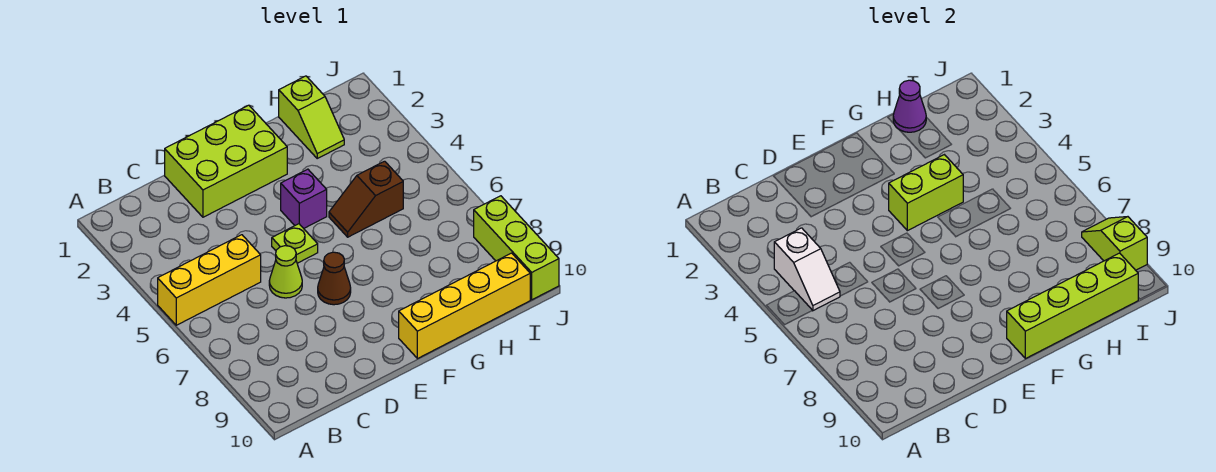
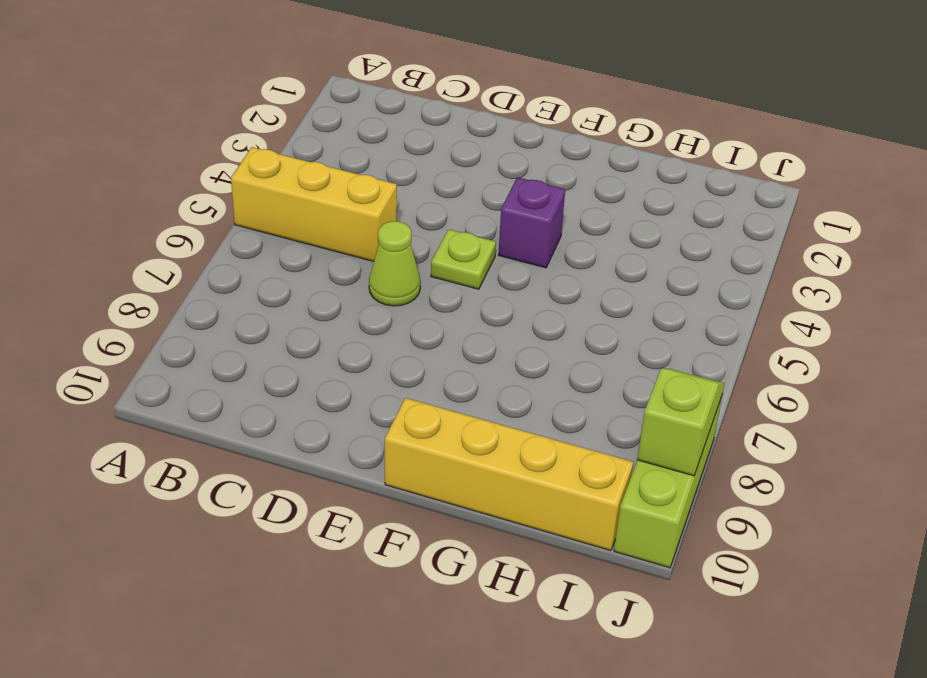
none -> lime brick D1:F2 level 1
none -> brown cone E7 level 1
none -> brown slope G5:H5 level 1 top H

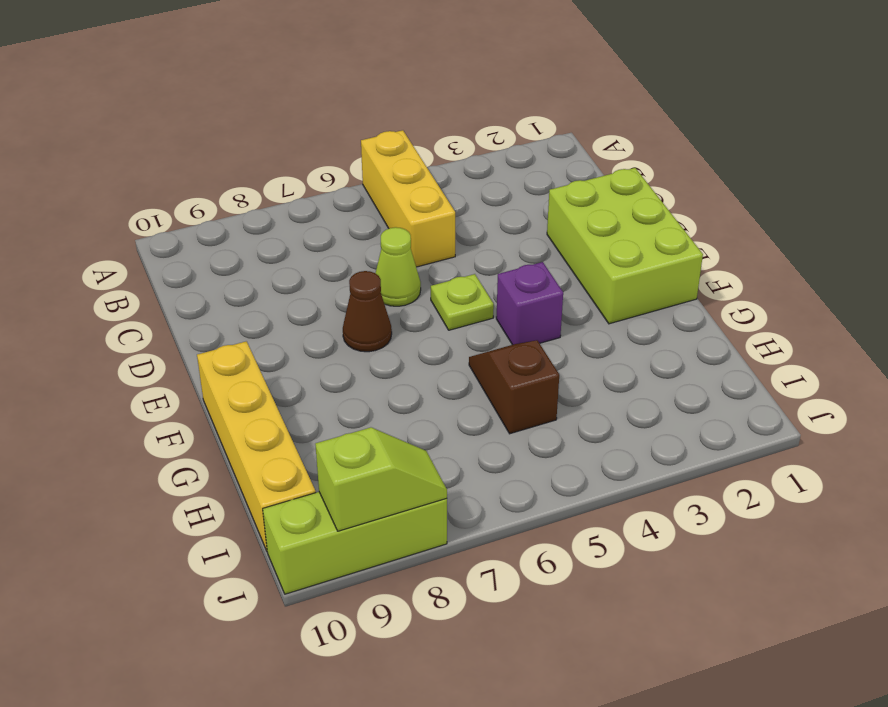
none -> lime slope H1:H2 level 1 top 1
none -> white slope B4:B5 level 2 top 4
none -> lime brick F4:G4 level 2

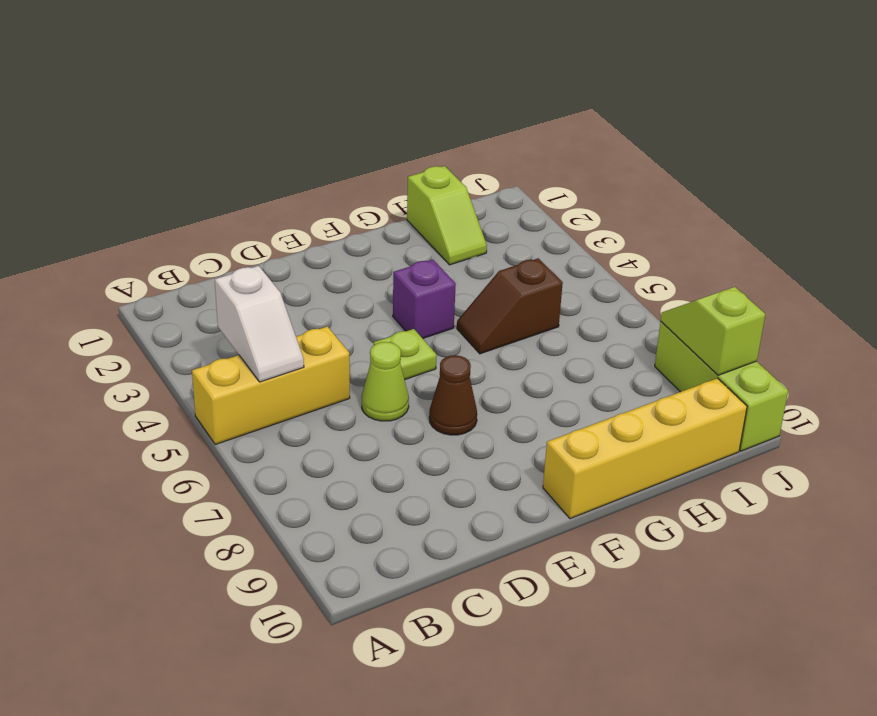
none -> lime brick D1:F2 level 1
none -> lime brick F4:G4 level 2
none -> lime brick F10:I10 level 2

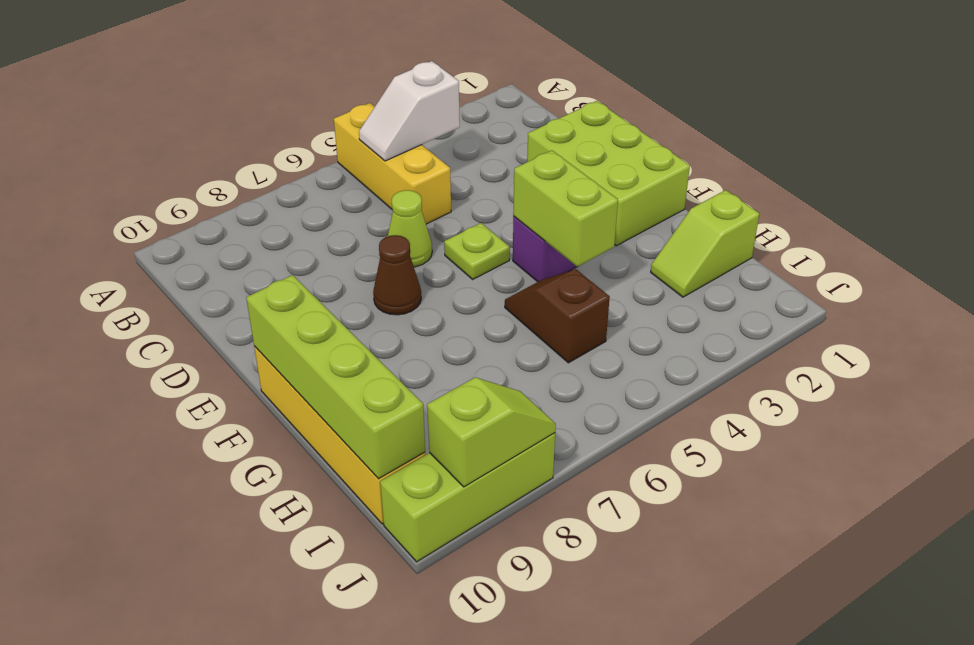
none -> purple cone H1 level 2

